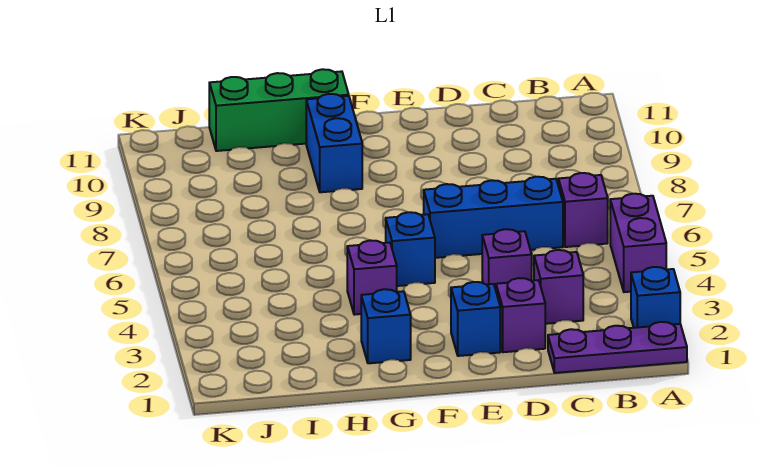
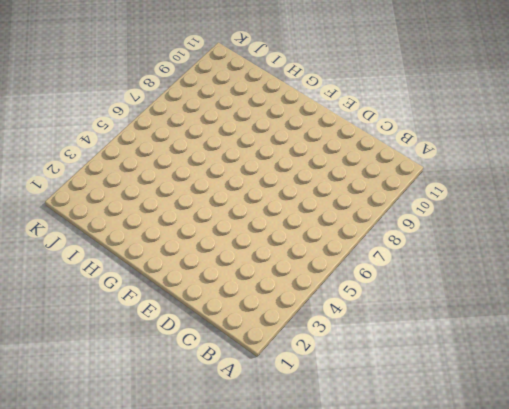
none -> purple plate A1:C1 level 1
none -> blue brick A2 level 1
none -> purple brick A4:A5 level 1

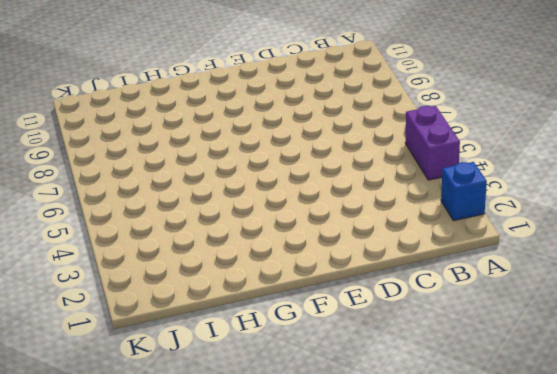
none -> purple plate A1:C1 level 1
none -> purple brick B6 level 1
none -> purple brick C3 level 1

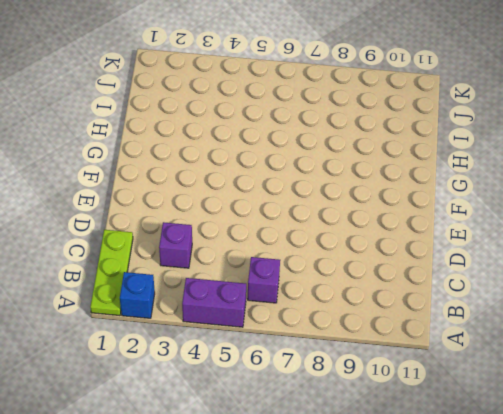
lime plate A1:C1 level 1 -> purple plate A1:C1 level 1
none -> blue brick C6:E6 level 1
none -> purple brick D2 level 1
none -> purple brick D4 level 1

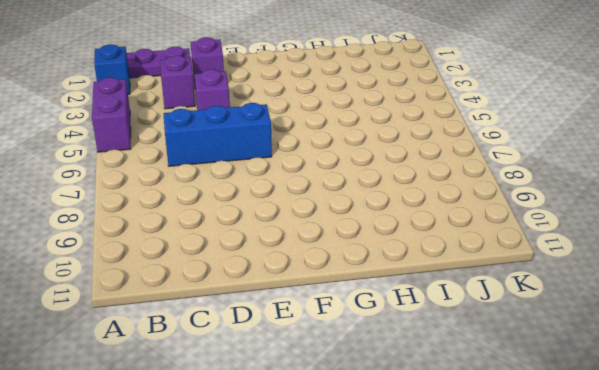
none -> purple brick B6 level 1
none -> blue brick E2 level 1
none -> blue brick F5 level 1

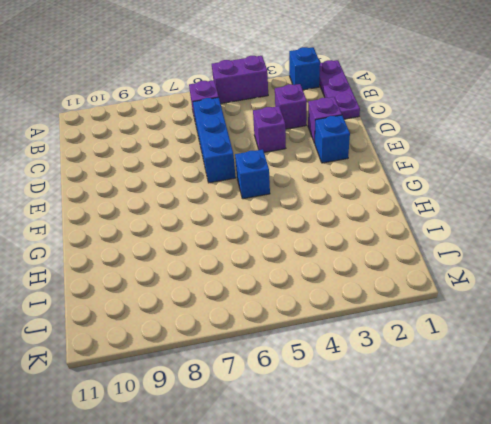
none -> blue brick G2 level 1
none -> purple brick G4 level 1
none -> blue brick G9:G10 level 1

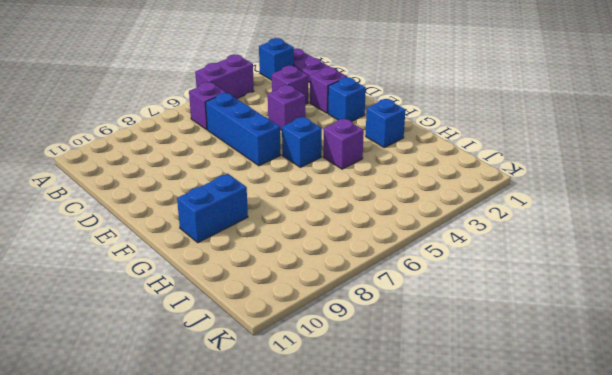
none -> green brick G11:I11 level 1

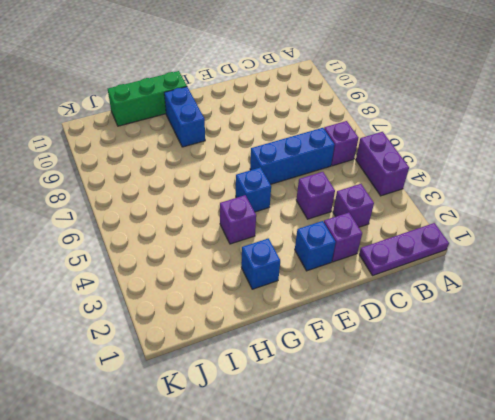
none -> blue brick A2 level 1

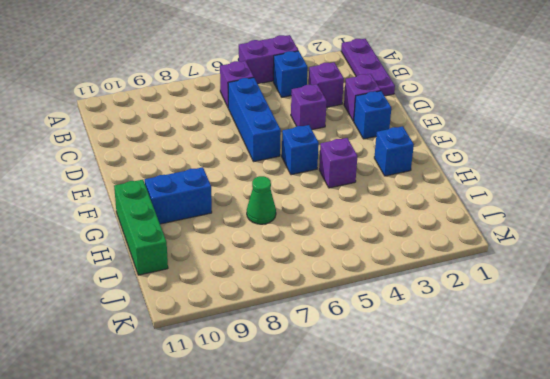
blue brick B4 level 1 -> blue brick A2 level 1
green cone H7 level 1 -> none

